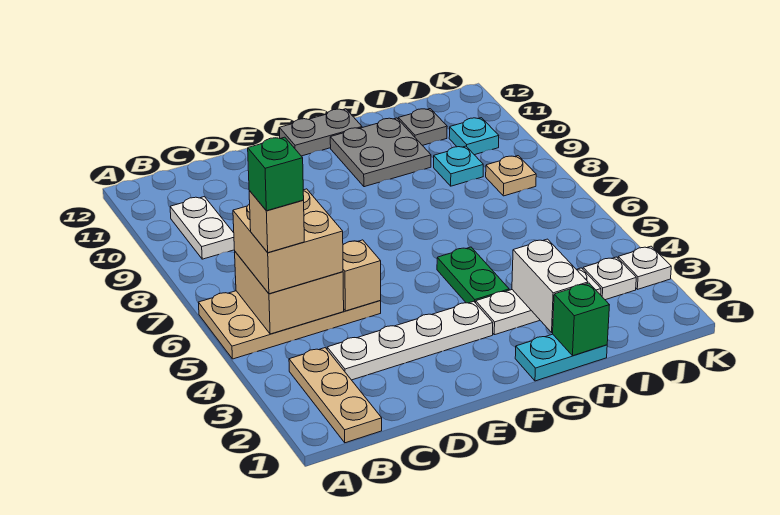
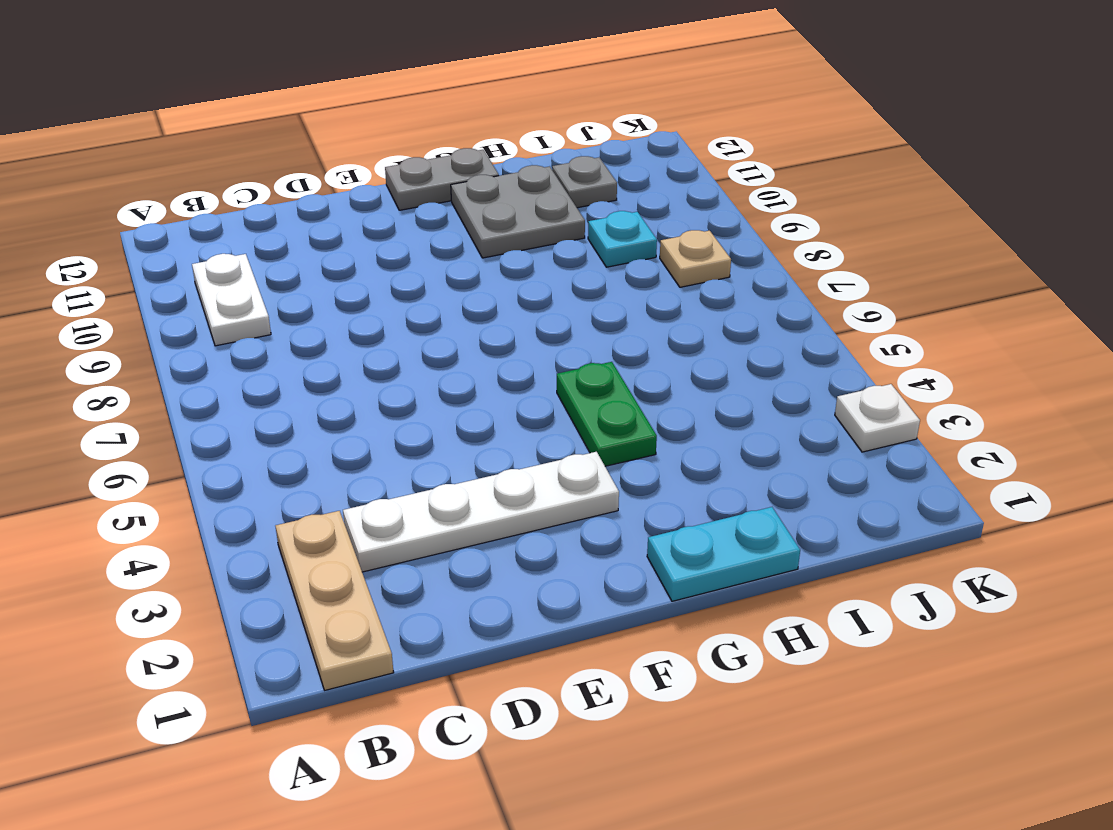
none -> tan plate A5:D6 level 1
none -> white plate G3:I3 level 1
none -> white plate J3 level 1

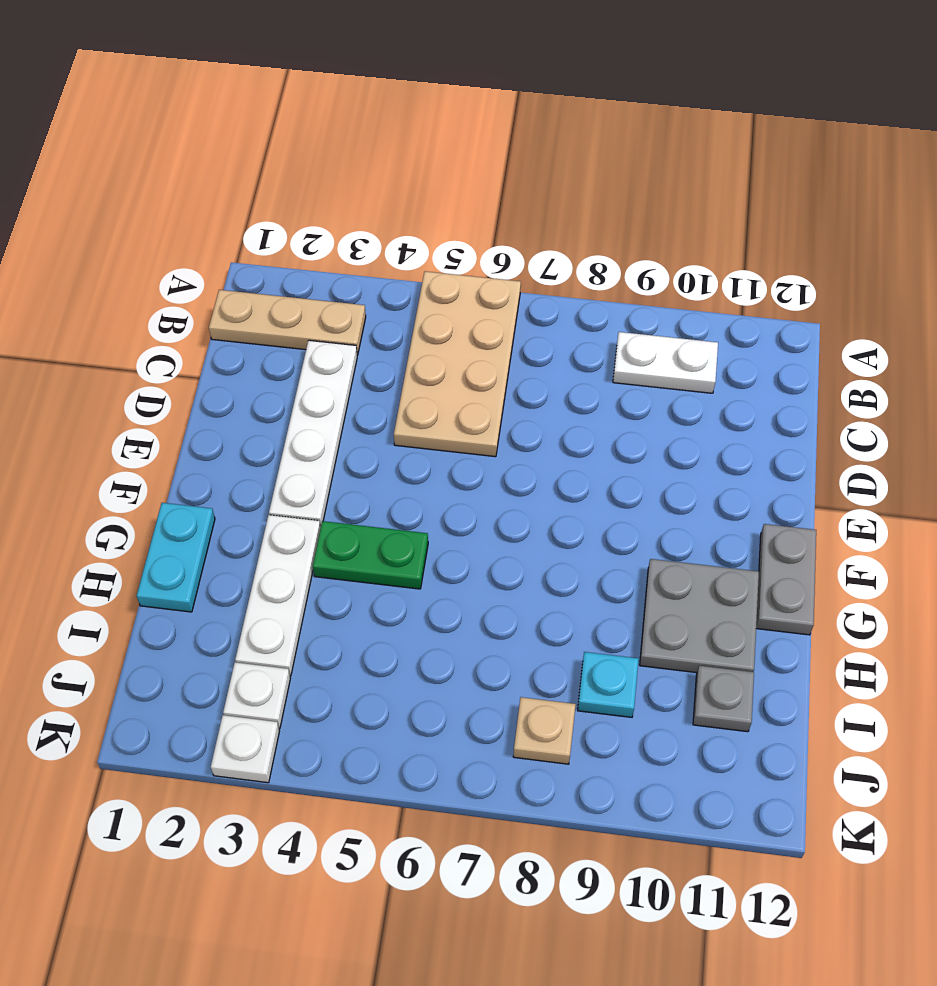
none -> cyan plate J10 level 1
none -> tan brick B5:C6 level 2
none -> tan brick D5 level 2

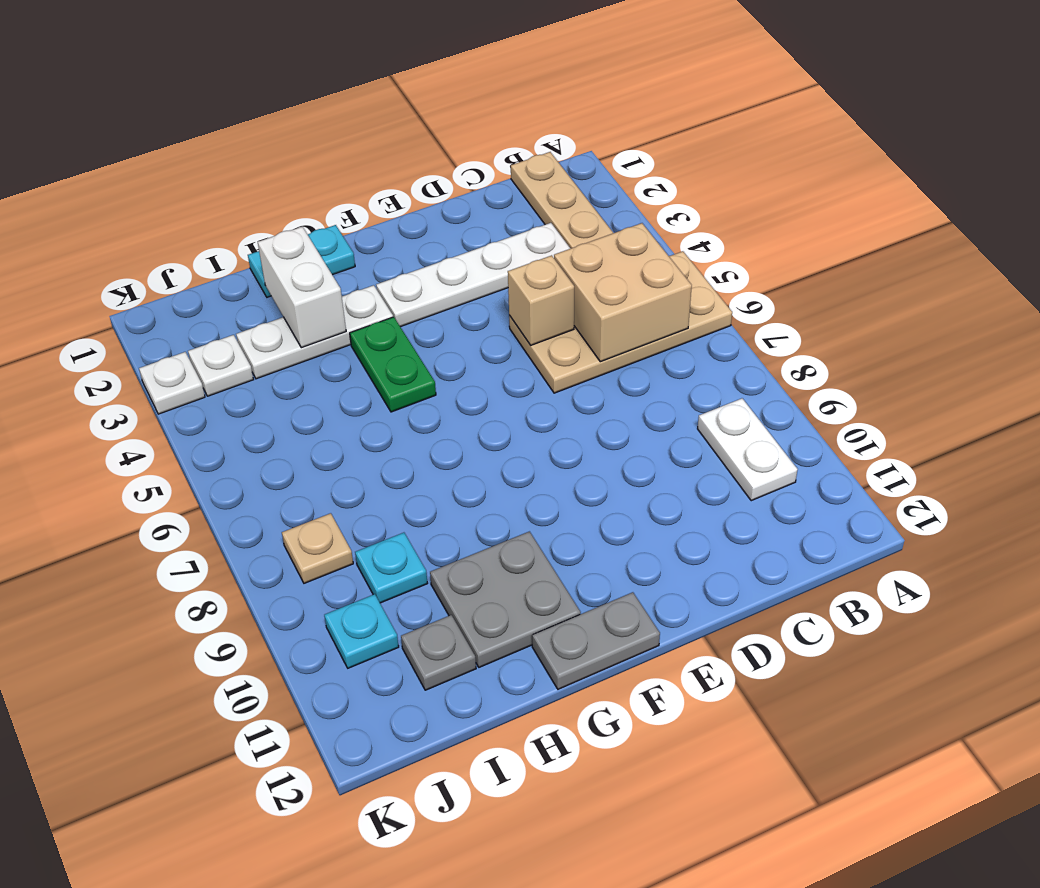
none -> green brick H1 level 2
none -> tan brick B5:C6 level 3
none -> tan brick B5 level 4

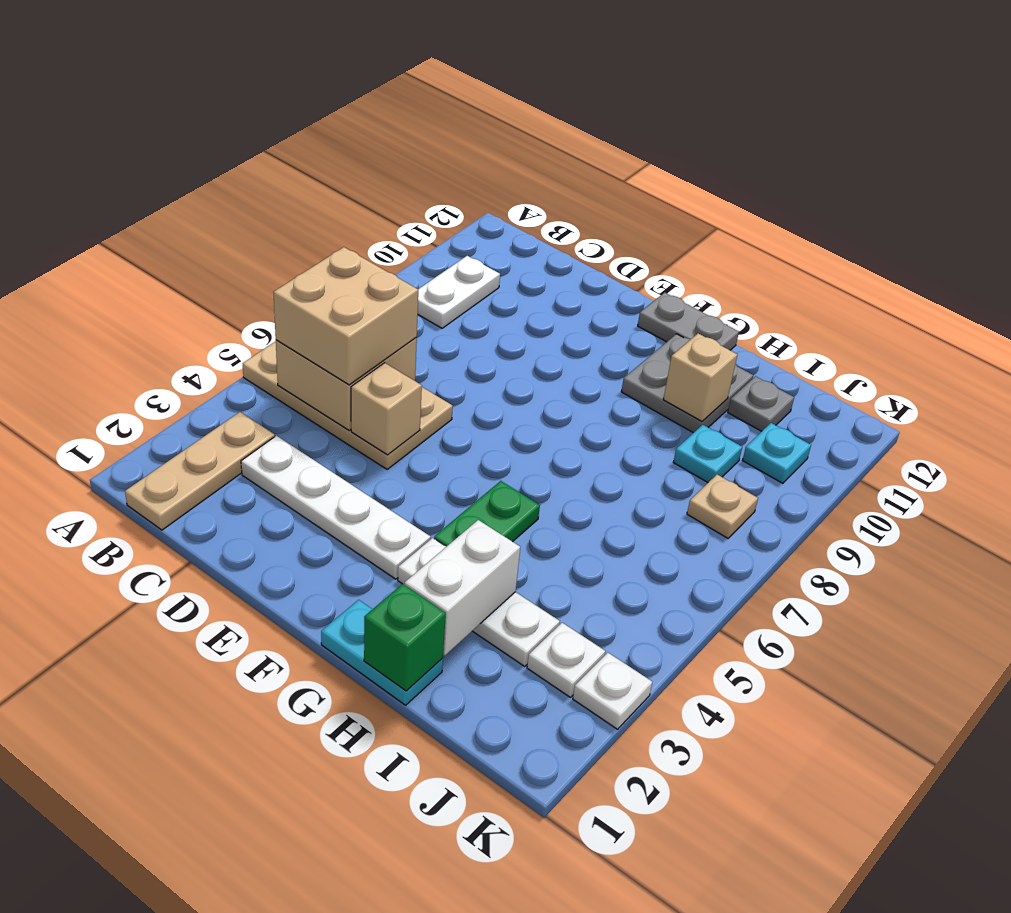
tan brick H10 level 2 -> tan brick B5 level 4
none -> green brick B5 level 5

